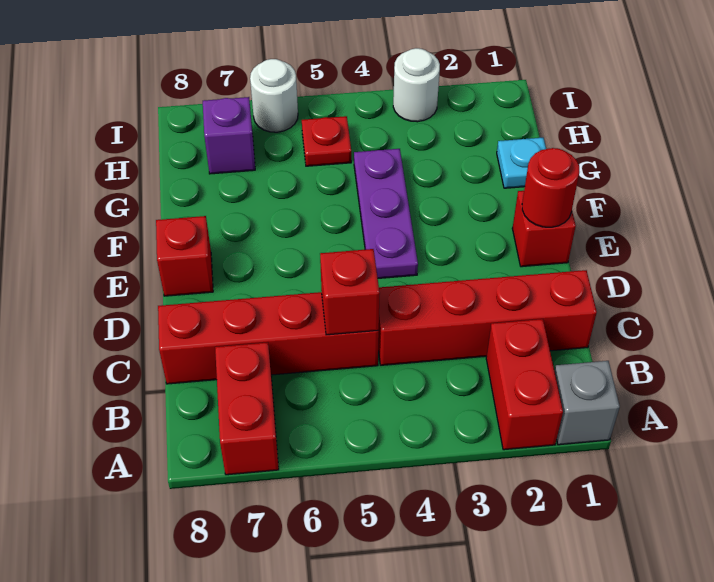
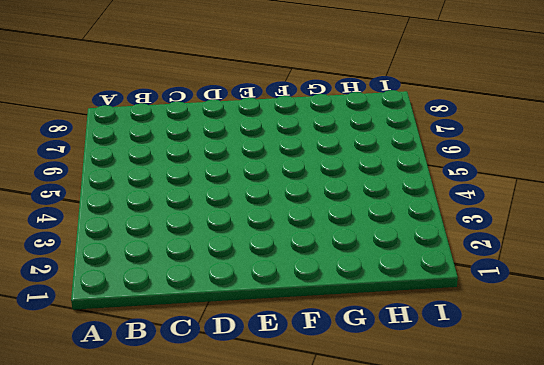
none -> grey brick A1 level 1
none -> red brick A2:B2 level 1
none -> red brick A7:B7 level 1

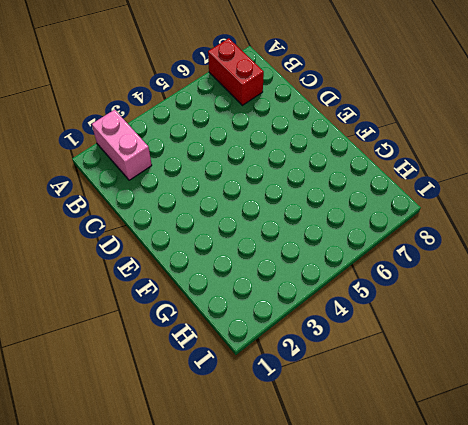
pink brick A2:B2 level 1 -> red brick A2:B2 level 1
none -> grey brick A1 level 1
none -> red brick C1:C4 level 1
none -> red brick C5:C8 level 1

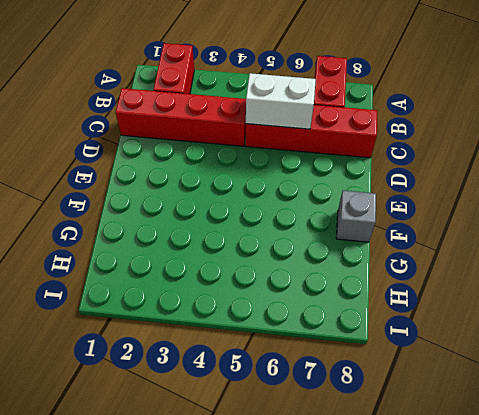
white brick C5:C6 level 2 -> red brick C5 level 2
grey brick F8 level 1 -> grey brick A1 level 1
none -> red brick E1 level 1
none -> purple plate E4:G4 level 1
none -> red brick E8 level 1

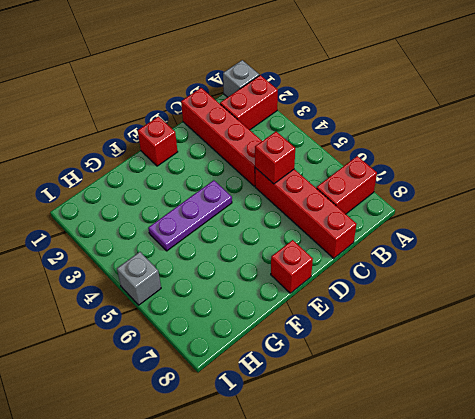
grey brick I5 level 1 -> none
none -> cyan plate G1 level 1
none -> red plate H5 level 1
none -> purple brick H7 level 1

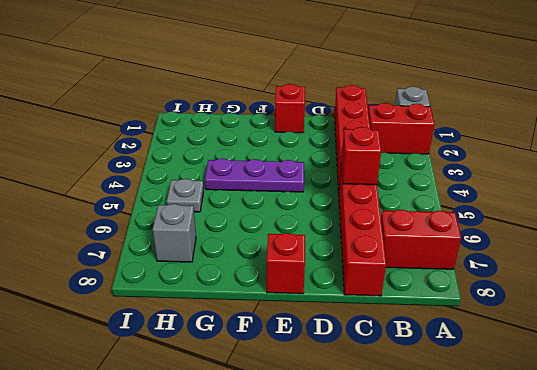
grey plate H5 level 1 -> red plate H5 level 1
grey brick H7 level 1 -> purple brick H7 level 1
none -> cyan plate G1 level 1
none -> white round brick I3 level 1
none -> white round brick I6 level 1

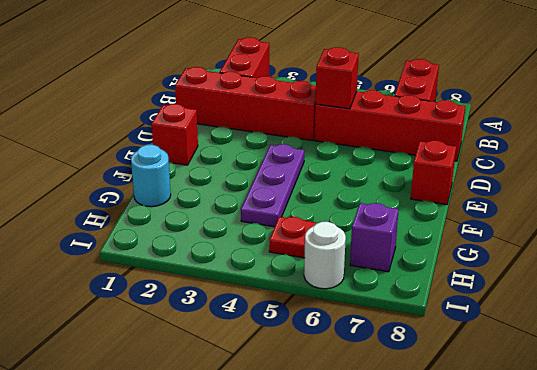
cyan round brick G1 level 1 -> cyan plate G1 level 1
none -> grey brick A1 level 1
none -> white round brick I3 level 1
none -> red round brick E1 level 2

